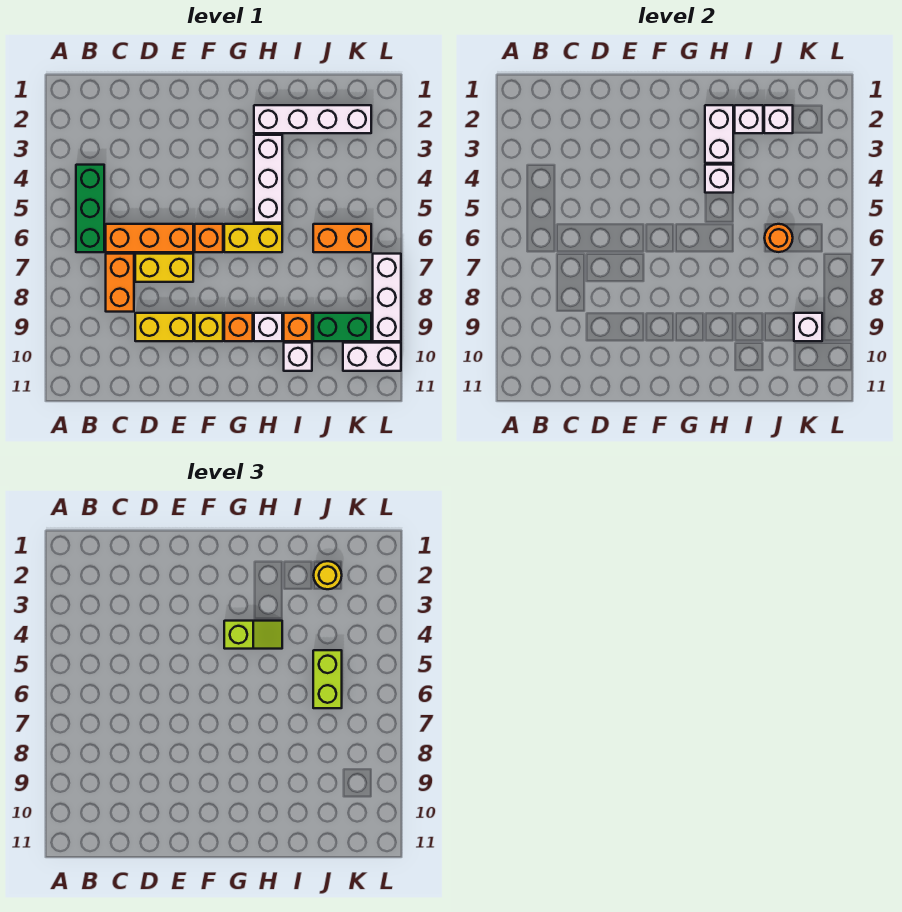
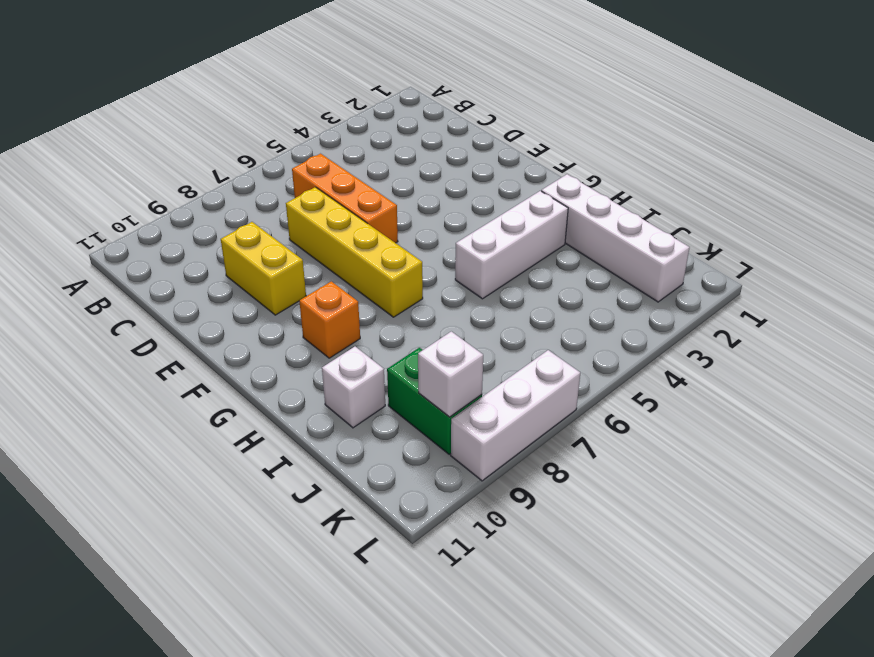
yellow brick D7:G7 level 1 -> yellow brick D7:E7 level 1
none -> green brick B4:B6 level 1
none -> orange brick C7:C8 level 1
none -> orange brick F6 level 1

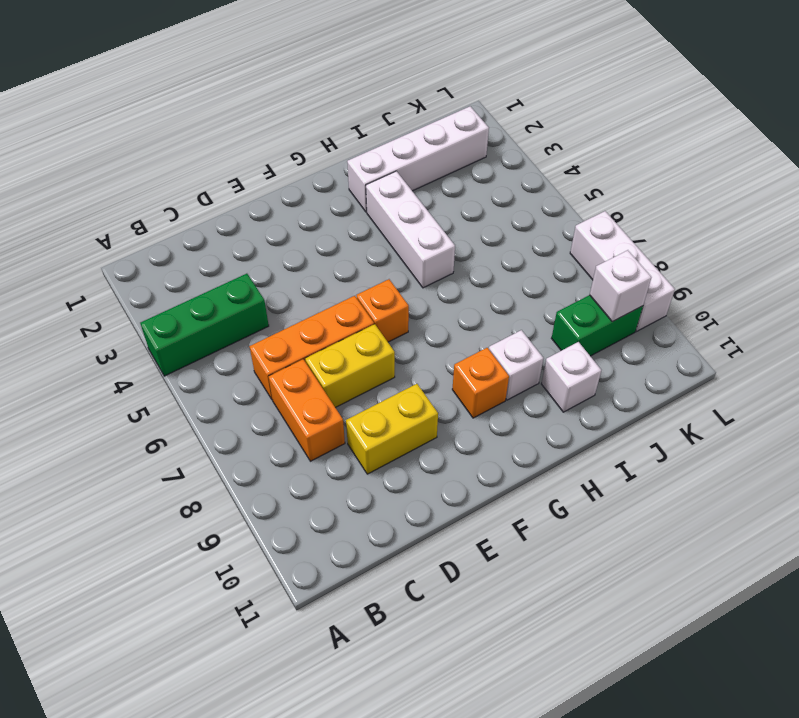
green brick A4:C4 level 1 -> green brick B4:B6 level 1
none -> yellow brick F9 level 1
none -> yellow brick G6:H6 level 1
none -> orange brick I9 level 1

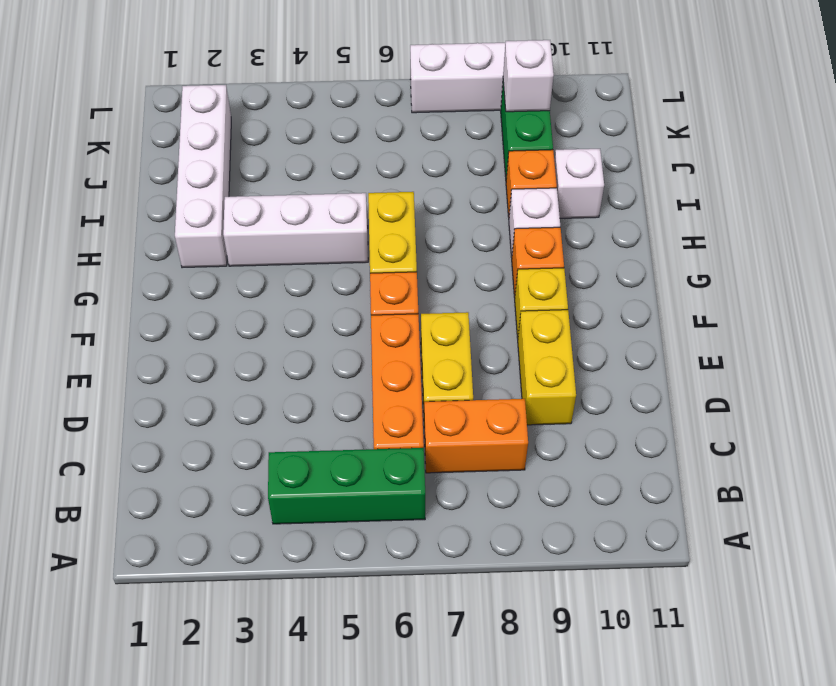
none -> orange brick J6:K6 level 1
none -> white brick K10:L10 level 1
none -> white brick H2:H3 level 2

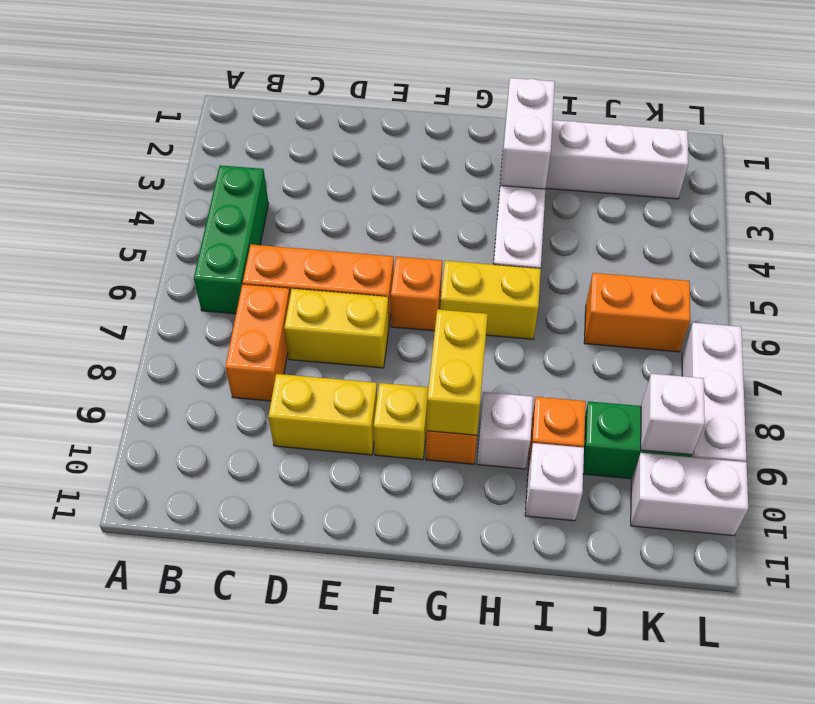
yellow brick G8:G9 level 2 -> none
none -> white brick H4 level 2
none -> white brick I2 level 2
none -> white brick J2 level 2

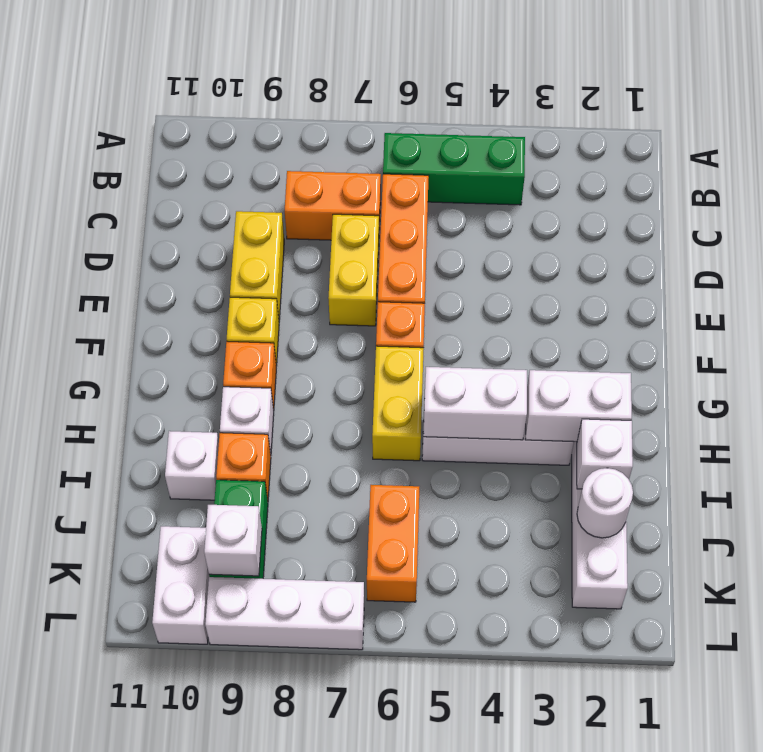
white brick H4:H5 level 2 -> white brick H4 level 2
white round brick J2 level 2 -> white brick J2 level 2
none -> orange round brick J6 level 2
none -> lime slope G4:H4 level 3 top G
none -> yellow round brick J2 level 3

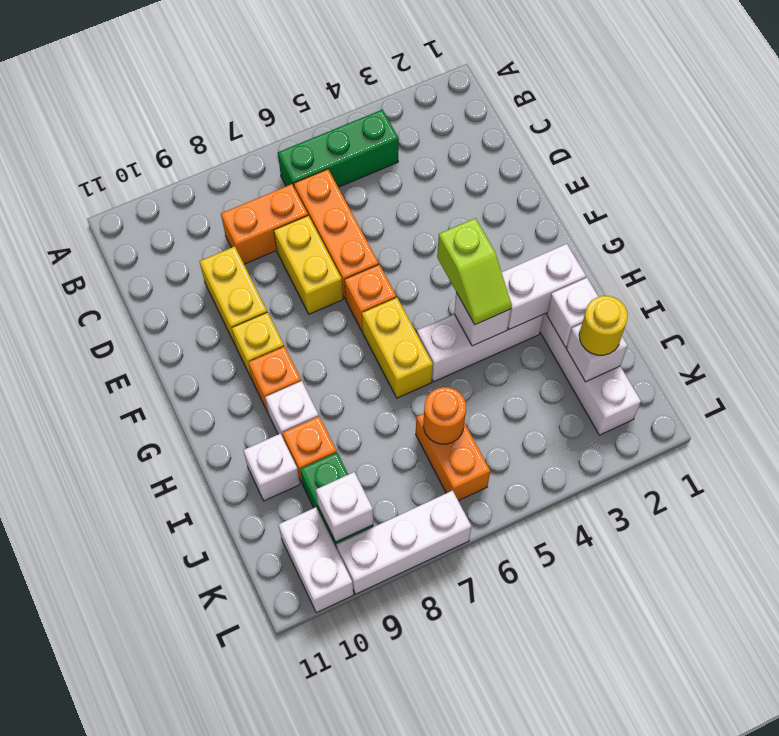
none -> lime brick J5:J6 level 3

